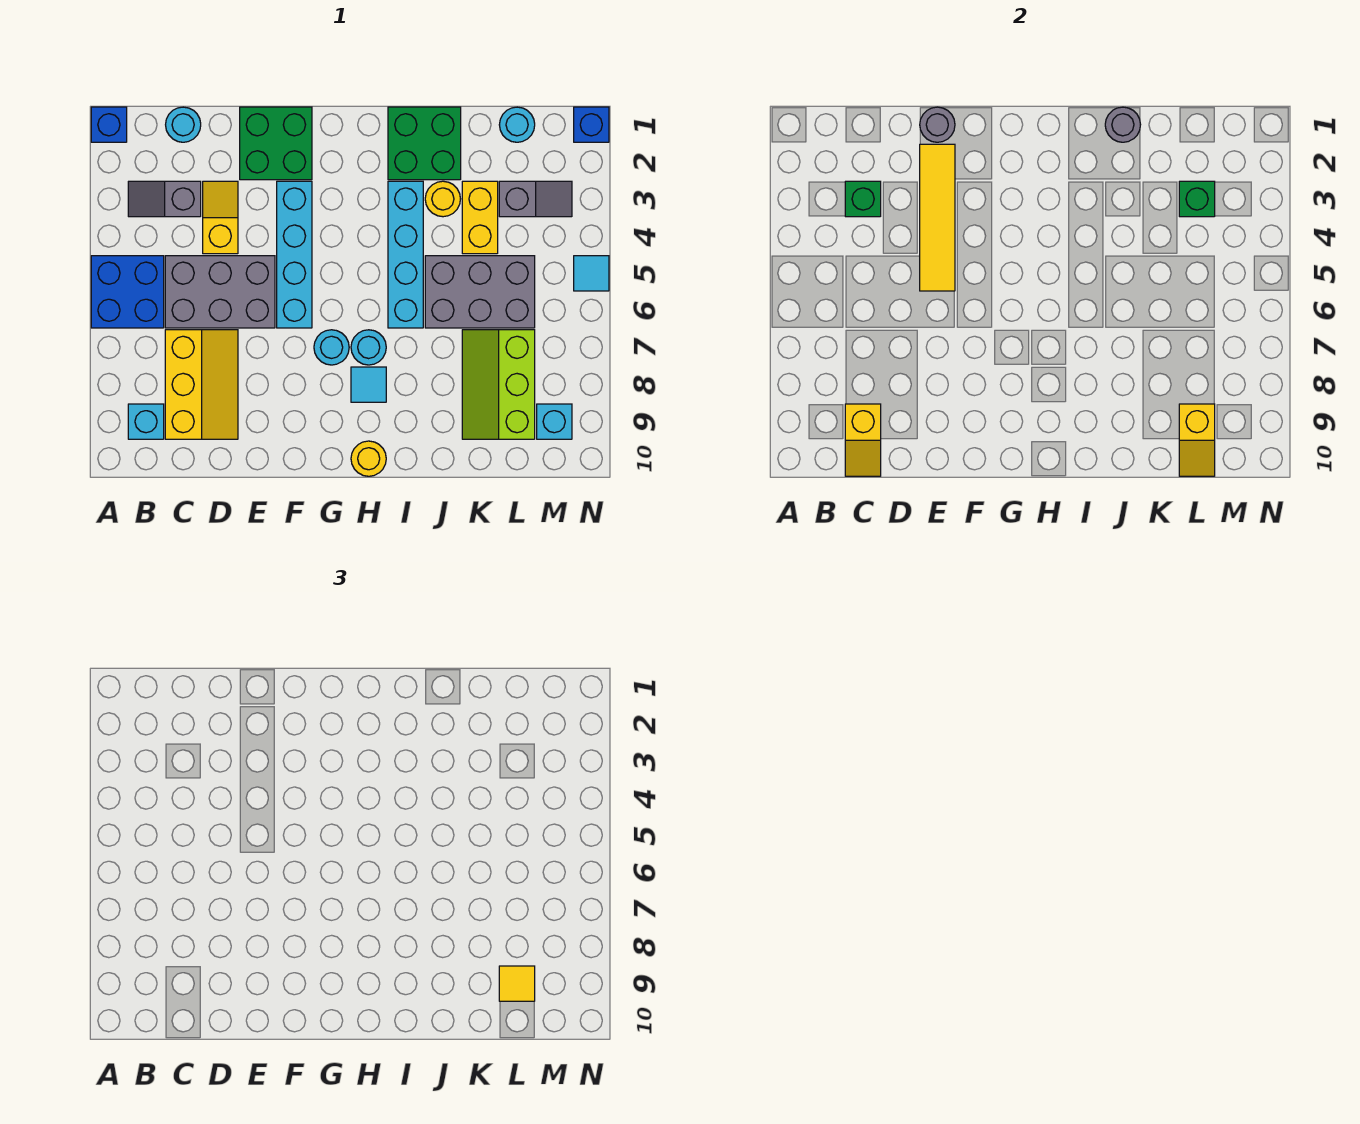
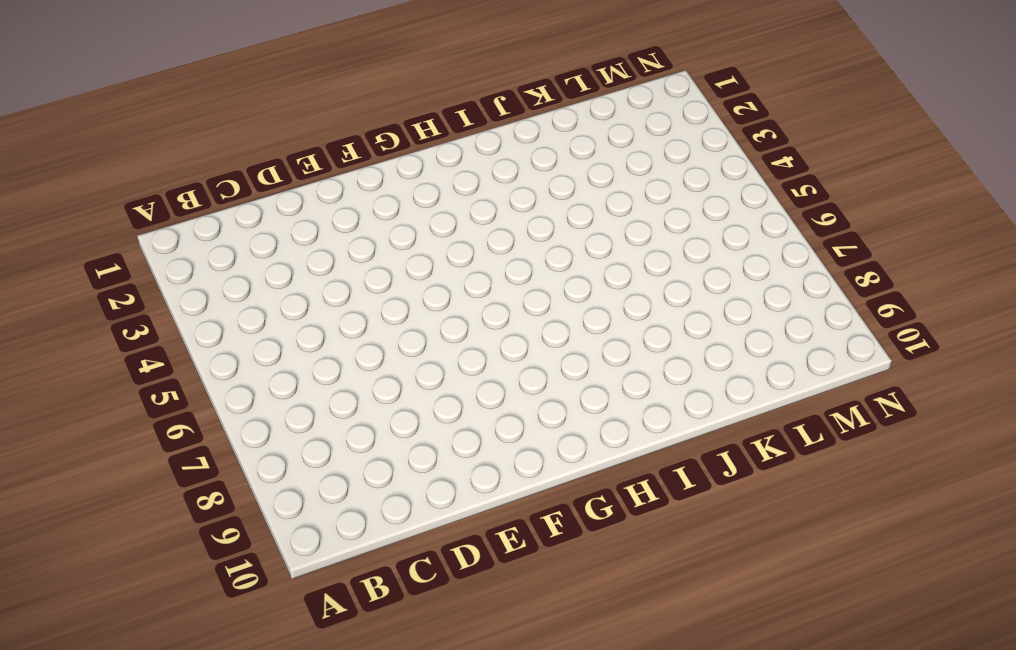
none -> blue brick A1 level 1
none -> blue brick A5:B6 level 1
none -> grey slope B3:C3 level 1 top C
none -> cyan brick B9 level 1

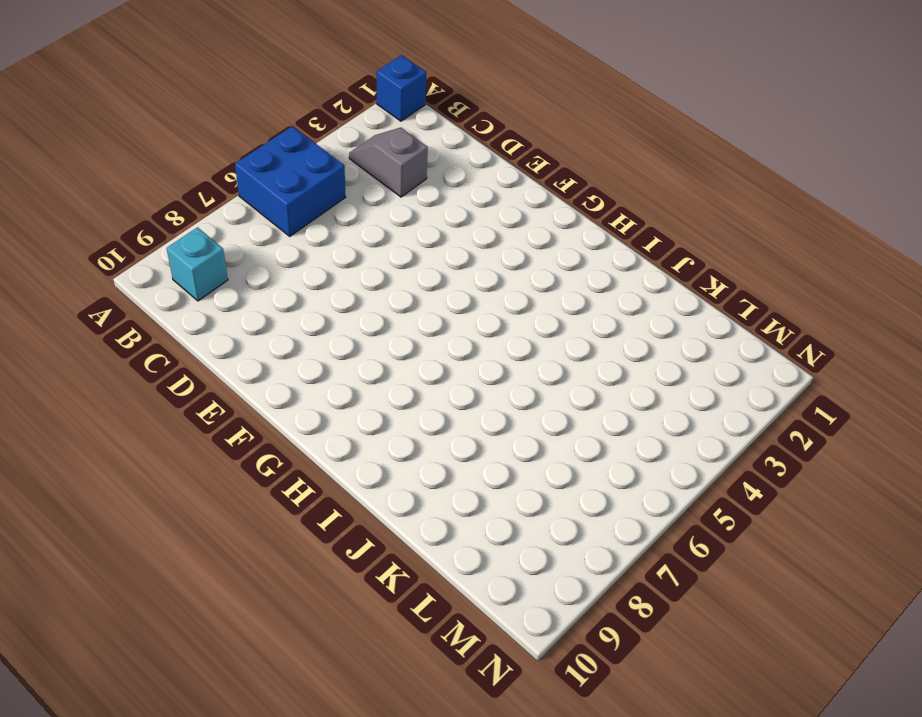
none -> cyan round brick C1 level 1
none -> grey brick C5:E6 level 1
none -> yellow slope C7:D9 level 1 top C
none -> yellow slope D3:D4 level 1 top 4

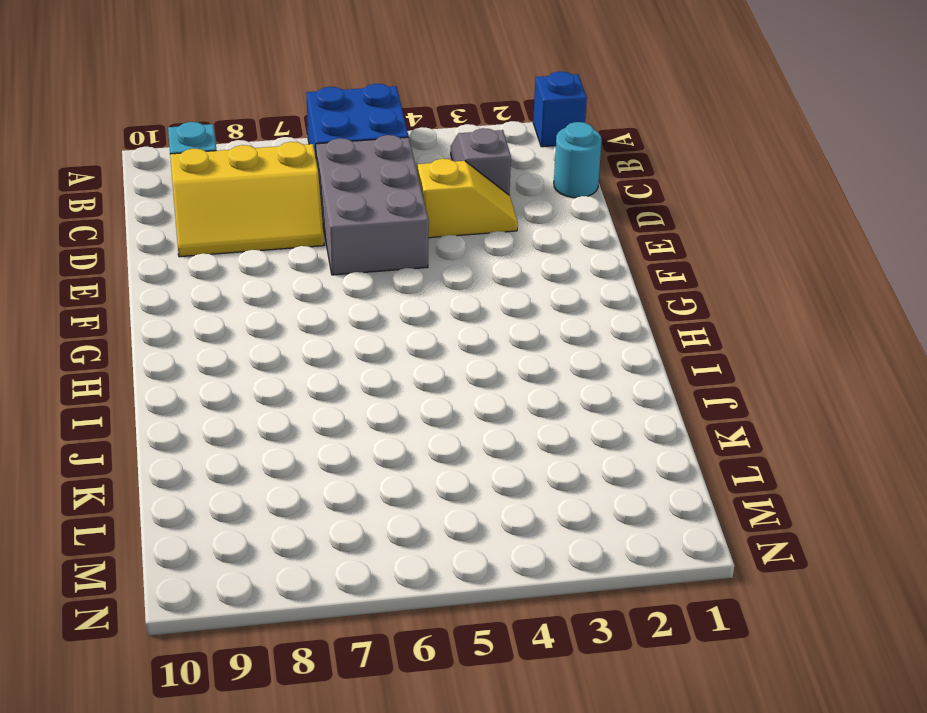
none -> green brick E1:F2 level 1
none -> cyan brick F3:F6 level 1
none -> cyan round brick G7 level 1
none -> cyan round brick H7 level 1

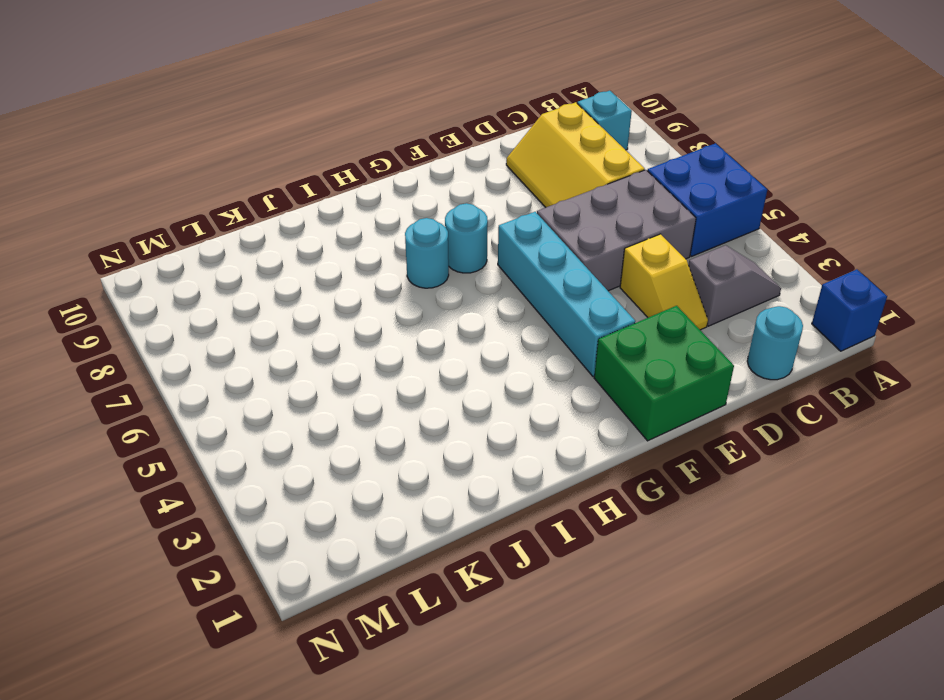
none -> cyan tile H8 level 1
none -> yellow round brick H10 level 1
none -> green brick I1:J2 level 1
none -> cyan brick I3:I6 level 1

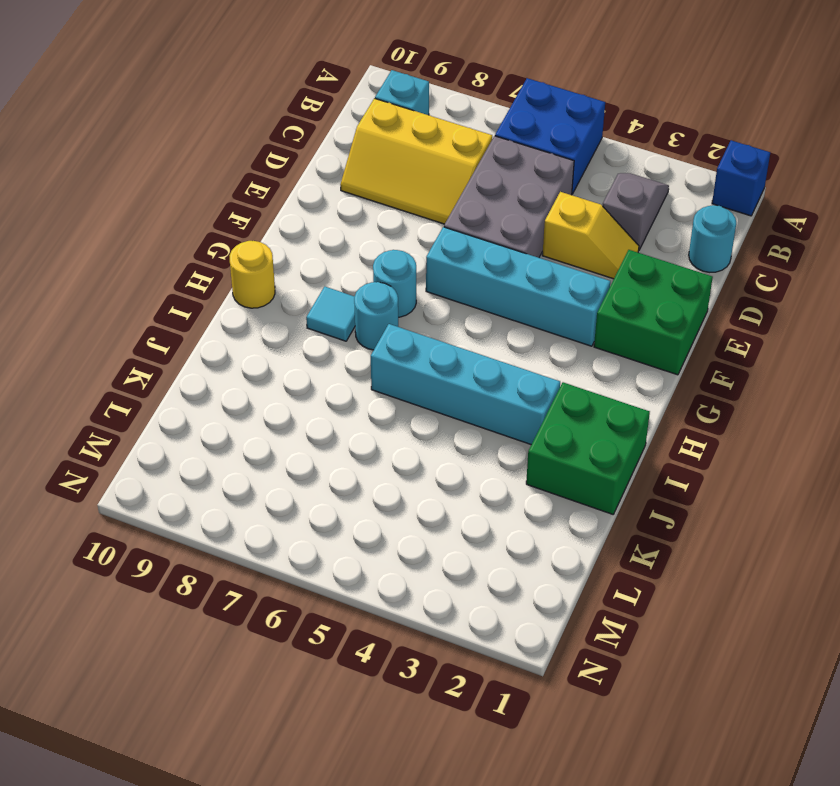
none -> yellow round brick J3 level 1
none -> grey brick J5:L6 level 1
none -> yellow brick K3:K4 level 1
none -> lime slope K7:L9 level 1 top L

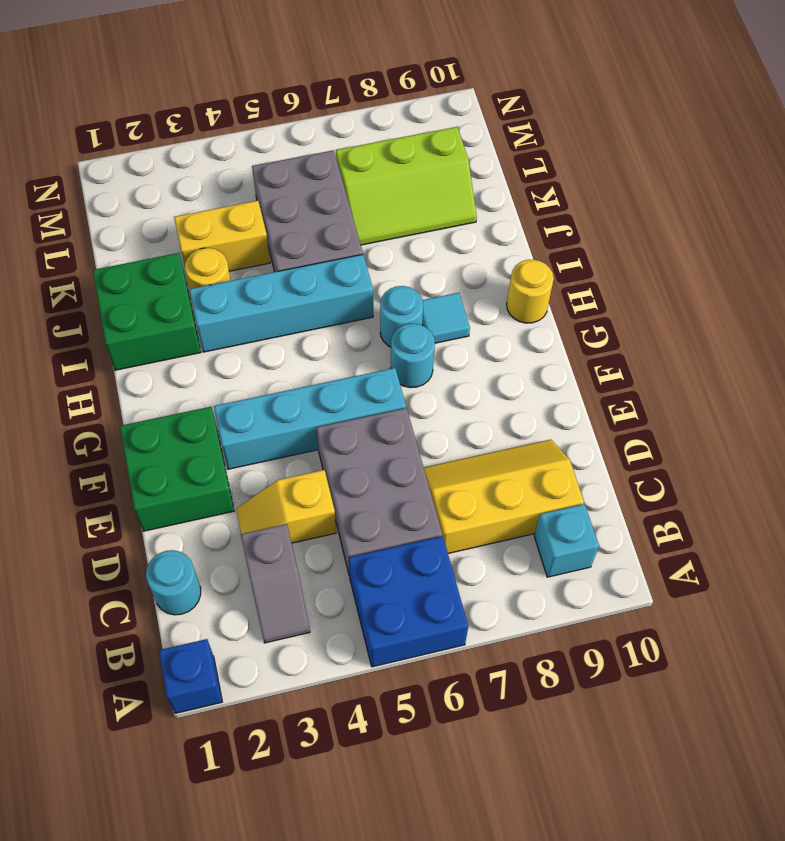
none -> cyan round brick L1 level 1
none -> grey slope L3:M3 level 1 top L
none -> cyan brick M9 level 1
none -> blue brick N1 level 1

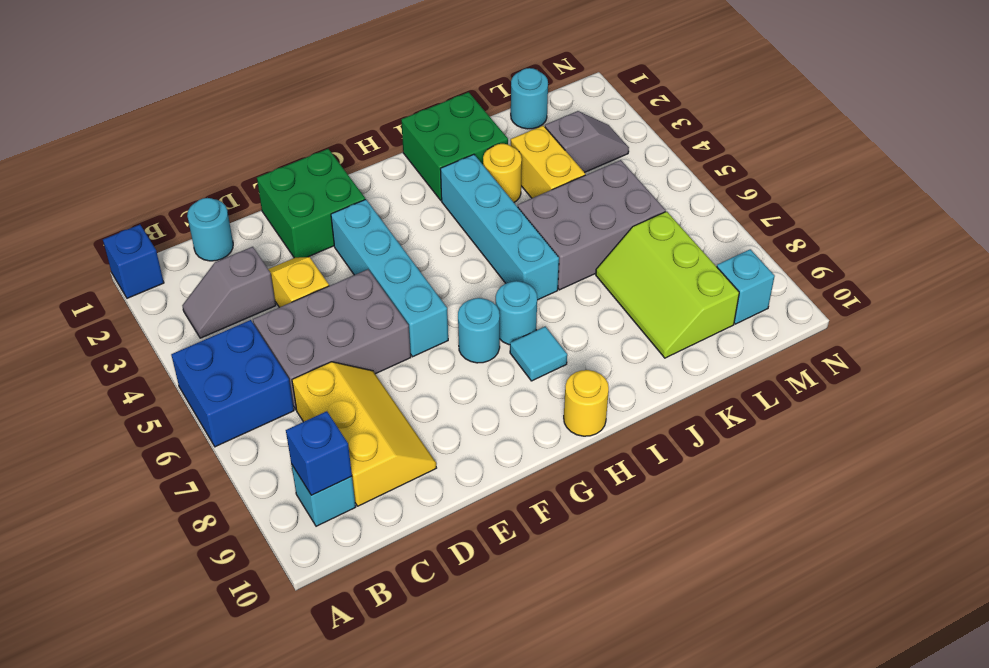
blue brick B9 level 2 -> blue brick N1 level 1
none -> cyan tile N5 level 1
none -> green brick C3 level 2
none -> yellow slope C9:C10 level 2 top 9
none -> grey round brick E1 level 2

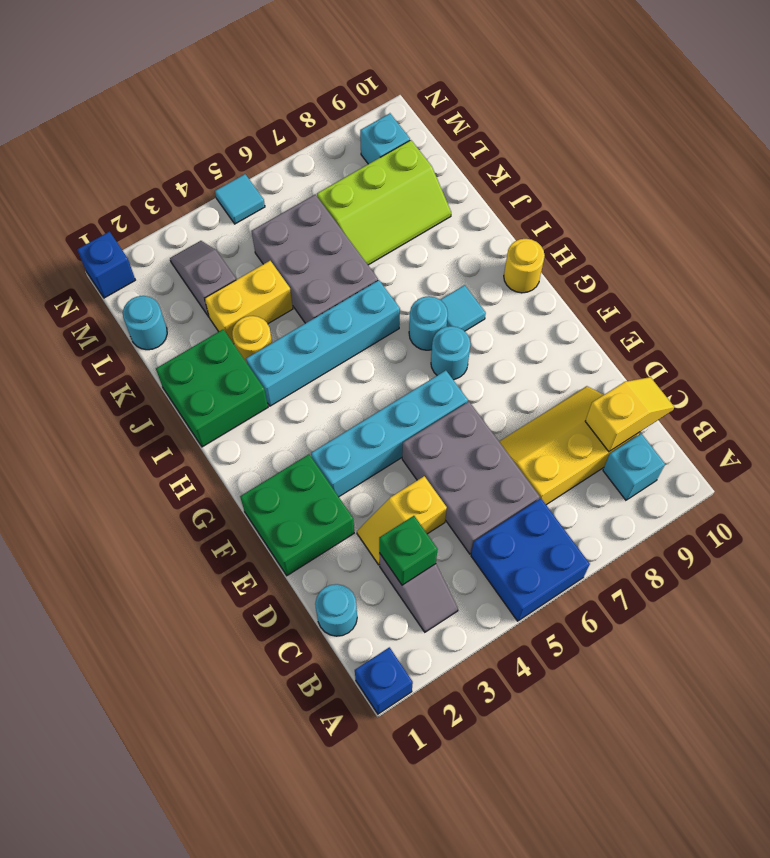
none -> grey round brick E1 level 2
none -> yellow tile E2:E5 level 2
none -> grey round brick J1 level 2
none -> green brick L3 level 2

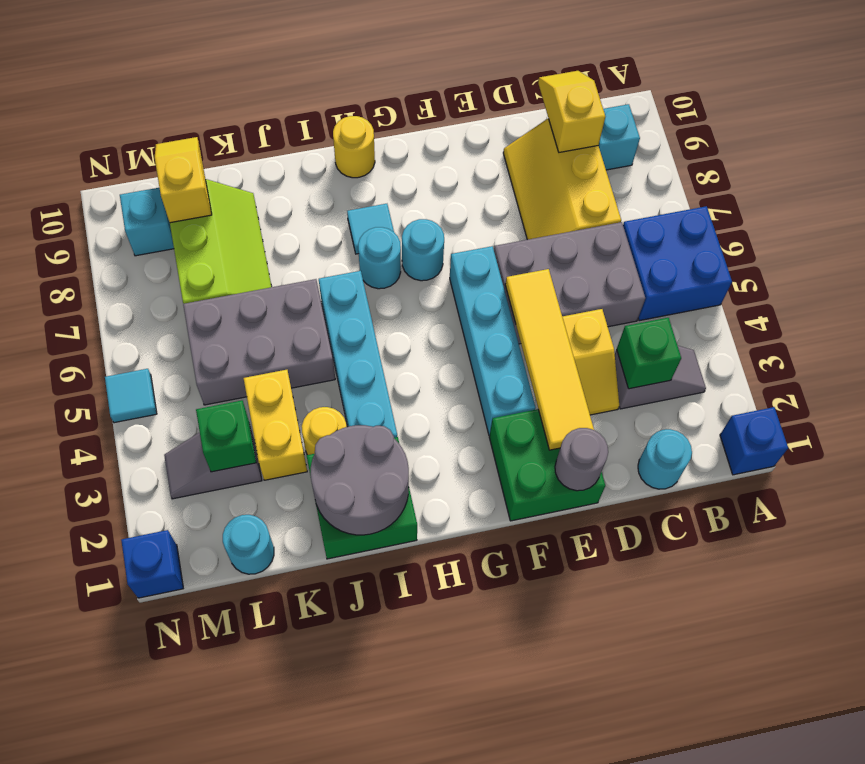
grey round brick I1:J2 level 2 -> grey round brick J1 level 2
none -> yellow tile L9 level 3

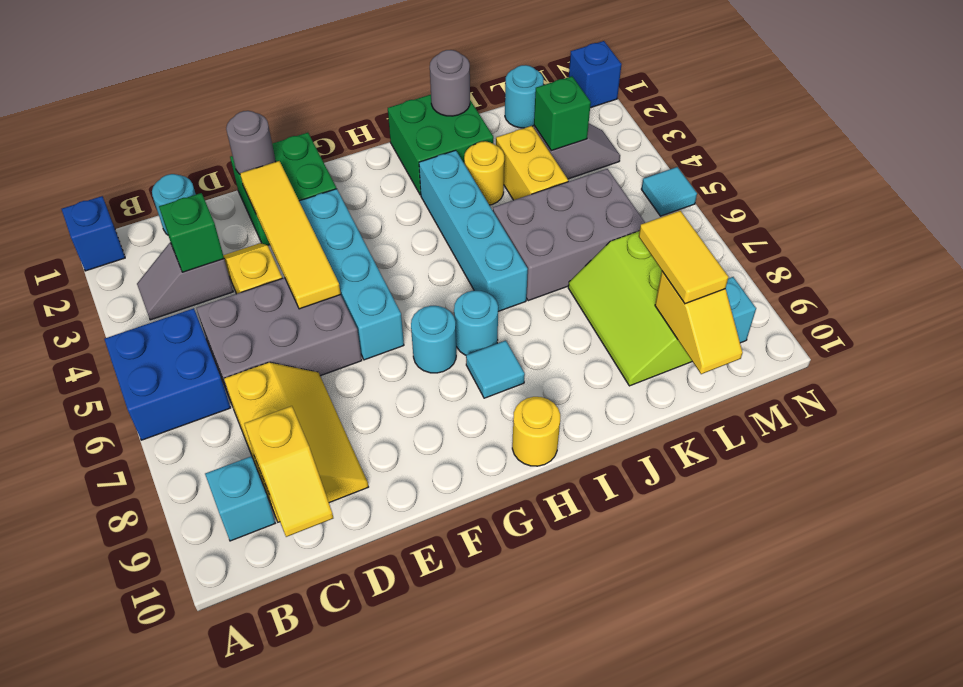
yellow tile L8:L9 level 3 -> yellow tile L9 level 3

